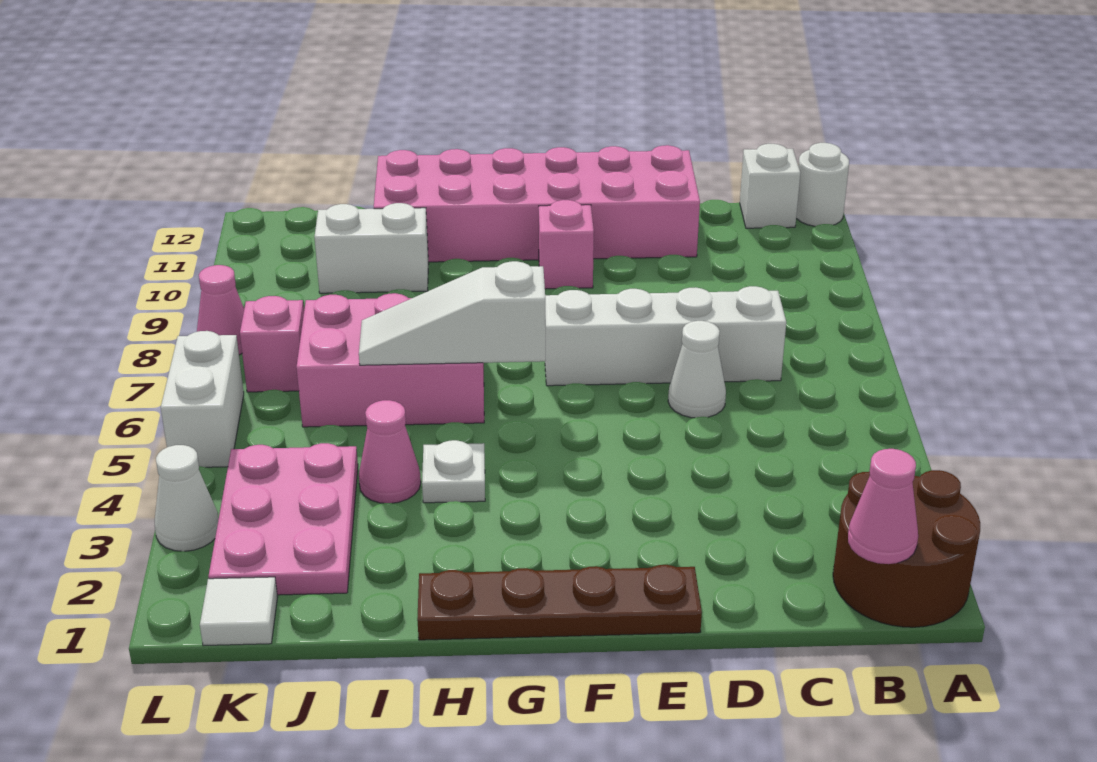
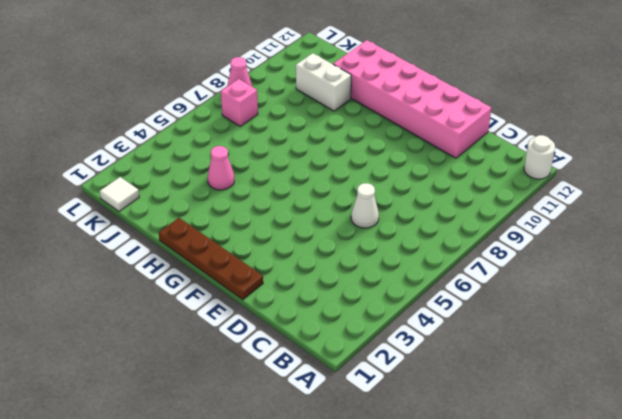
none -> brown round brick A1:B2 level 1
none -> white brick B12 level 1
none -> white brick C7:F7 level 1

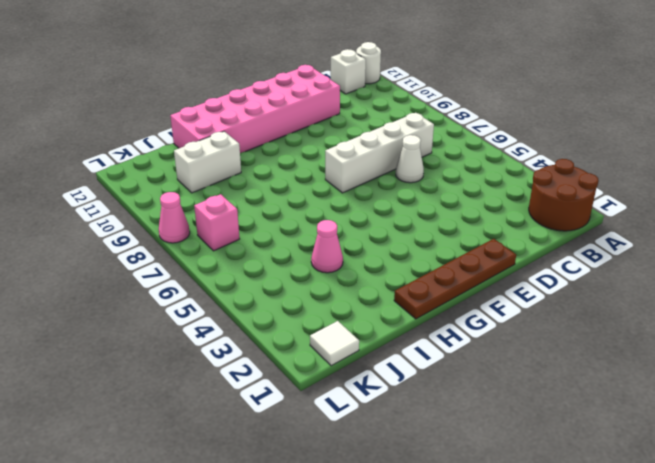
none -> pink brick F10 level 1
none -> white plate H4 level 1
none -> pink brick H6:J7 level 1

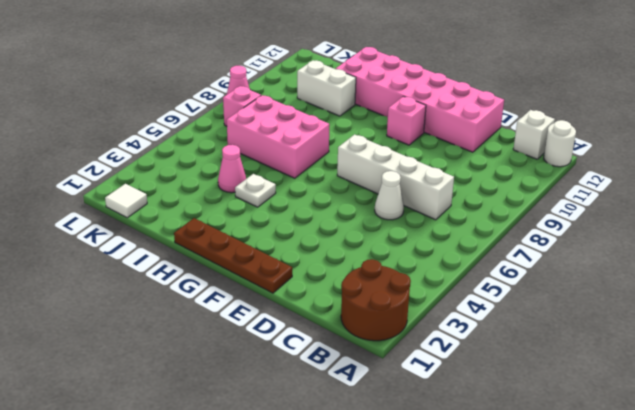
none -> pink plate J2:K4 level 1
none -> white cone L3 level 1
none -> white brick L5:L6 level 1

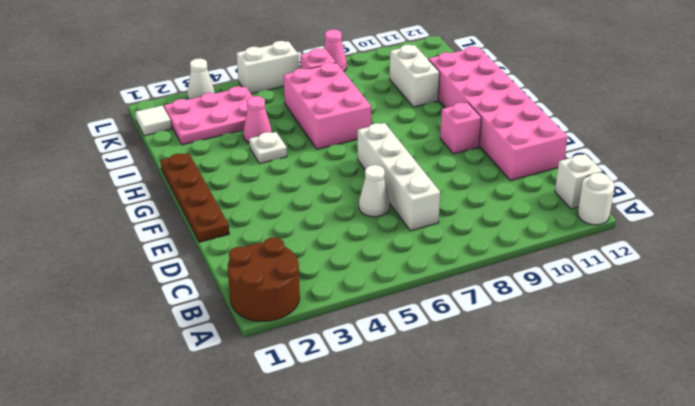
none -> pink cone B1 level 2
none -> white slope G6:I6 level 2 top G

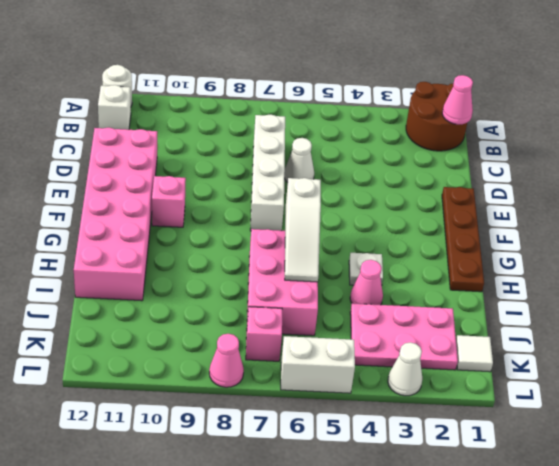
none -> white brick I10:J10 level 1

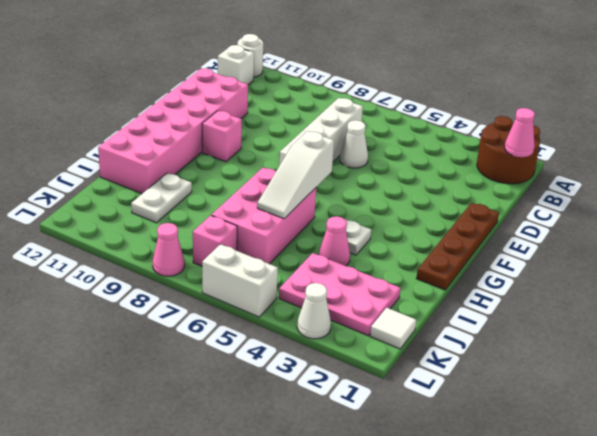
white plate I10:J10 level 1 -> white brick I10:J10 level 1

